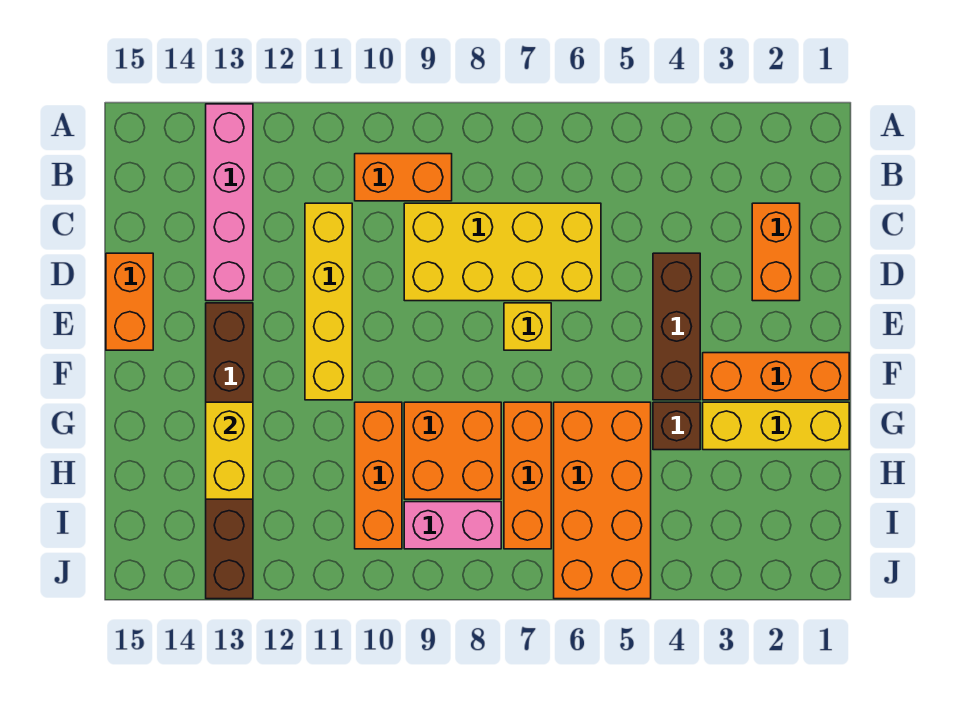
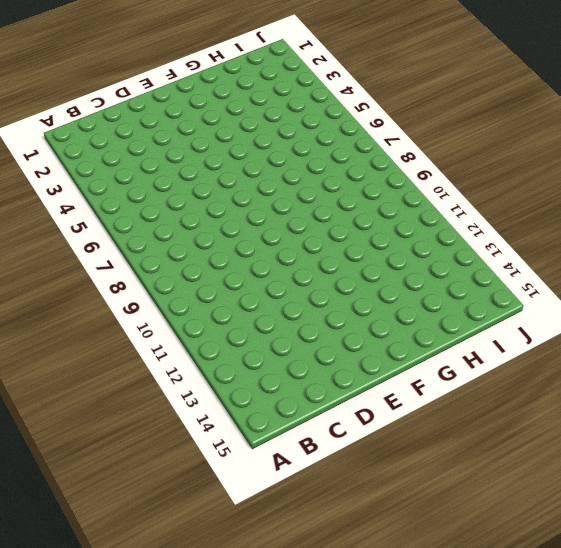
none -> pink brick A13:D13 level 1
none -> orange brick B9:B10 level 1
none -> orange brick C2:D2 level 1

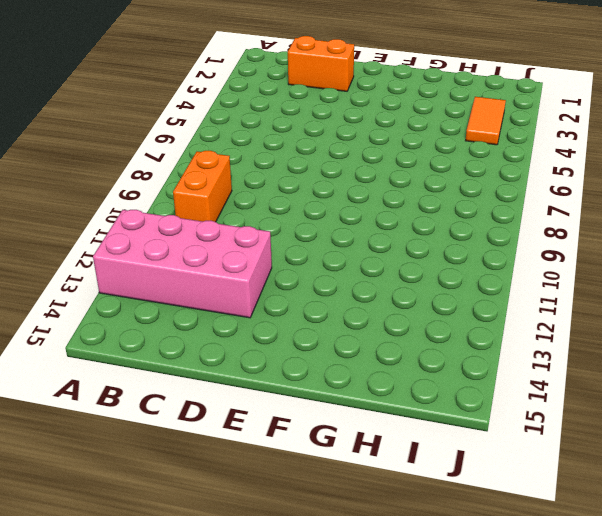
pink brick A12:D13 level 1 -> pink brick A13:D13 level 1
orange tile I3:I4 level 1 -> none
none -> yellow brick C6:D9 level 1
none -> yellow brick C11:F11 level 1
none -> brown brick D4:F4 level 1

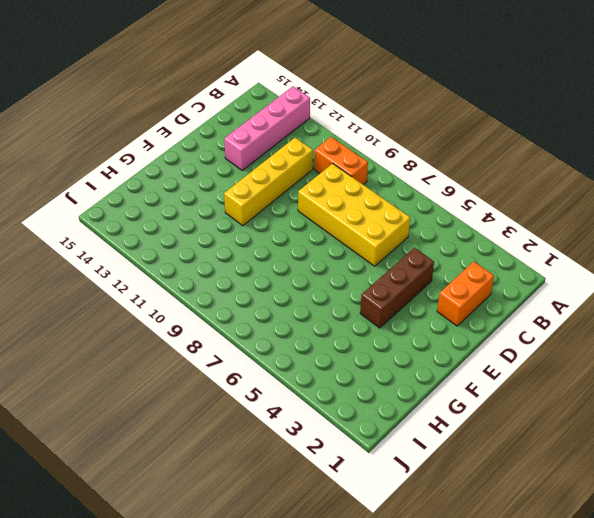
none -> orange brick D15:E15 level 1
none -> yellow brick E7 level 1
none -> brown brick E13:J13 level 1

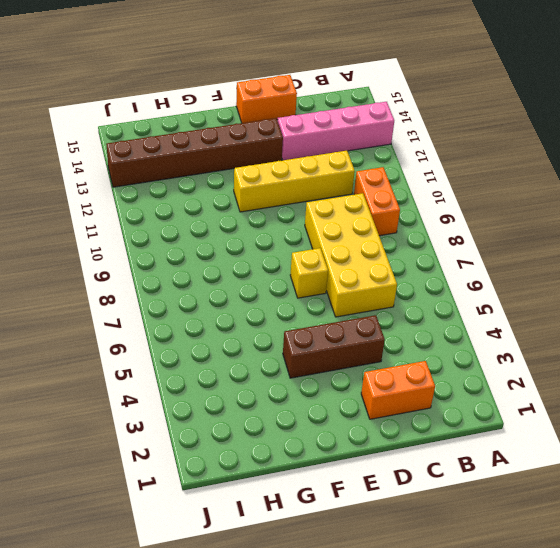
none -> orange brick F1:F3 level 1
none -> yellow brick G1:G3 level 1
none -> brown brick G4 level 1

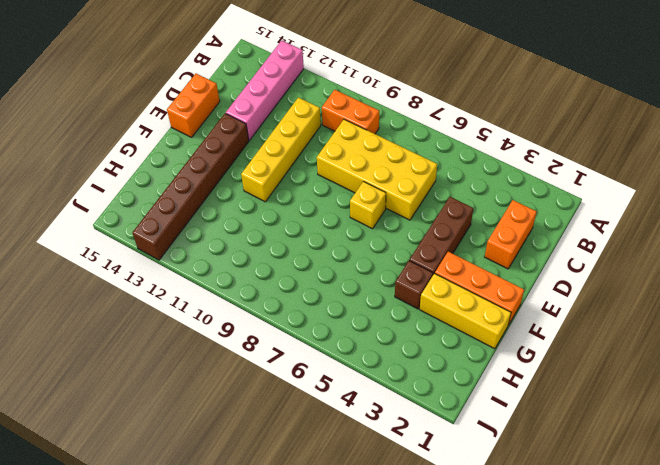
none -> orange brick G5:J6 level 1
none -> orange brick G7:I7 level 1
none -> orange brick G8:H9 level 1

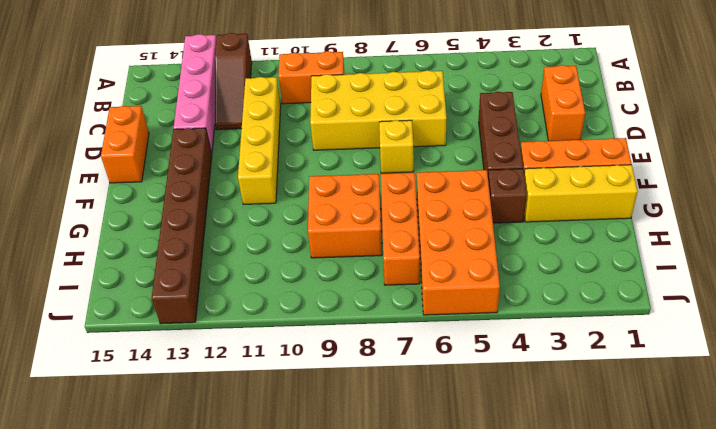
brown slope A12:C12 level 1 top A -> none
none -> orange brick G10:I10 level 1
none -> pink brick I8:I9 level 1
none -> yellow brick G13:H13 level 2

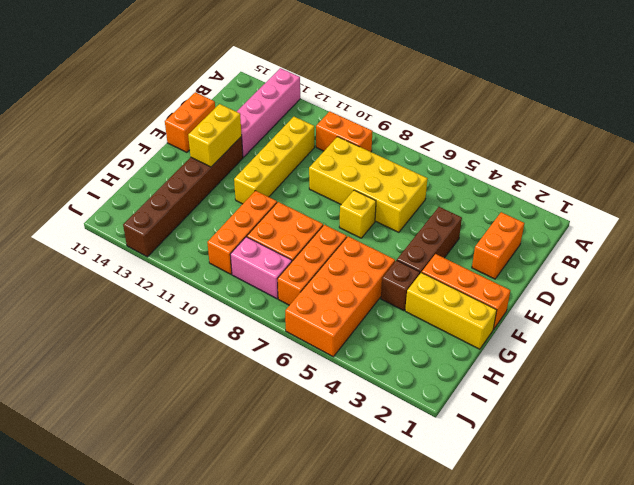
yellow brick E13:F13 level 2 -> yellow brick G13:H13 level 2

